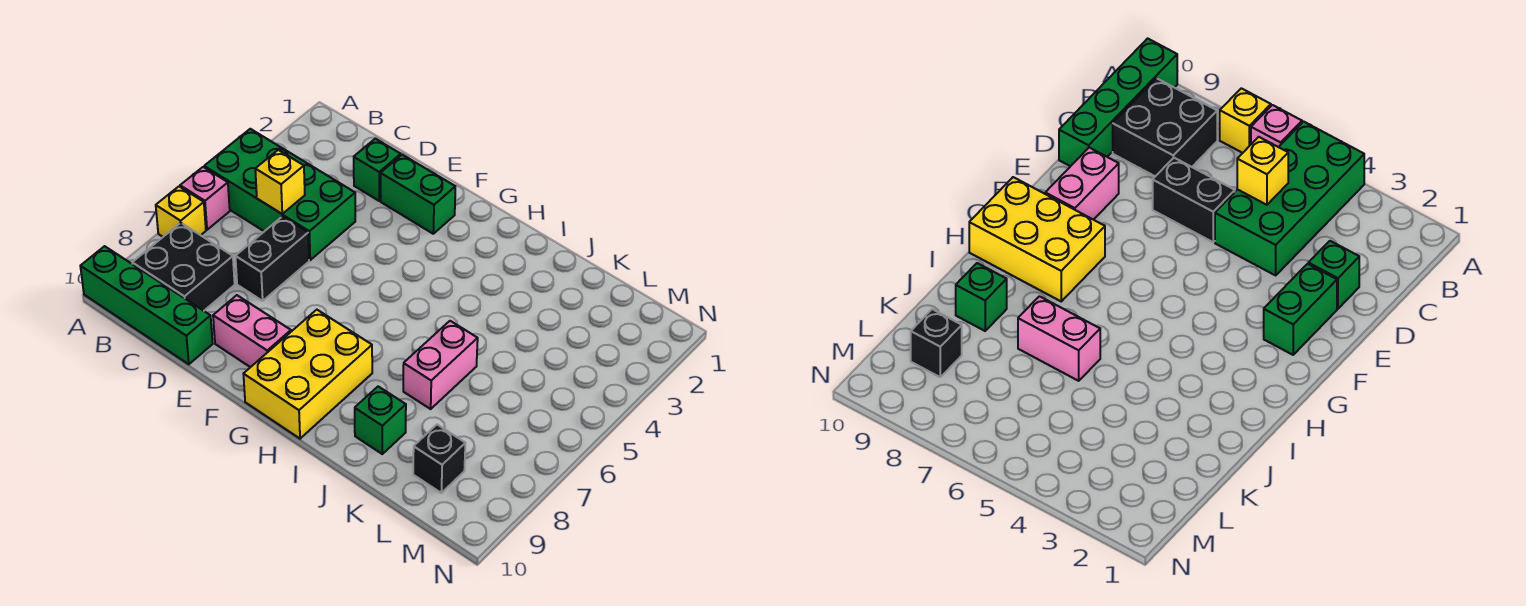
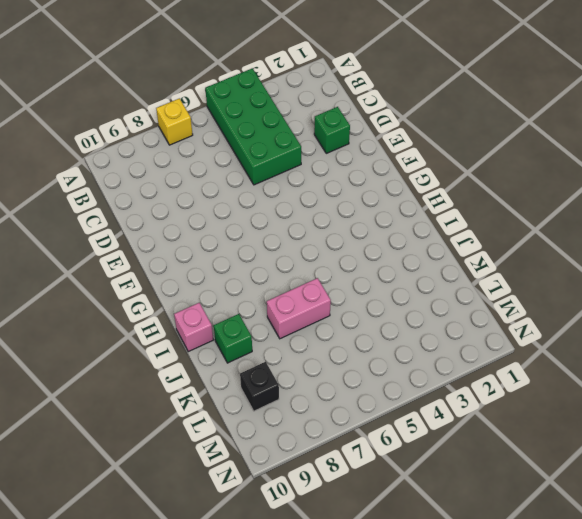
pink brick I10 level 1 -> pink brick A6 level 1
none -> green brick A10:D10 level 1
none -> black brick B8:C9 level 1
none -> black brick D6:D7 level 1

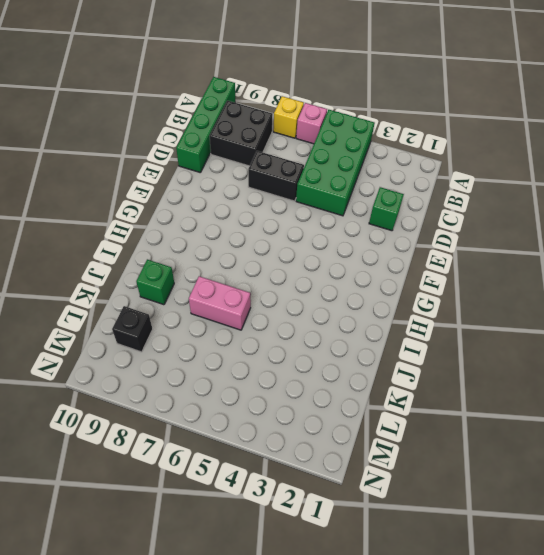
none -> green brick E2:F2 level 1
none -> pink brick E9:F9 level 1
none -> yellow brick G8:H10 level 1

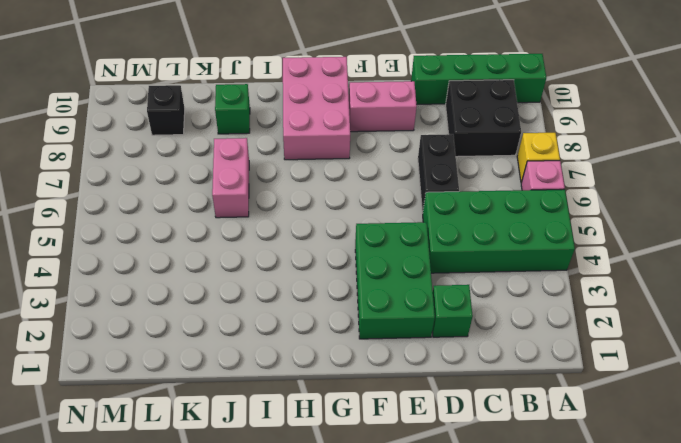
green brick E2:F4 level 1 -> green brick E2:F2 level 1
pink brick G8:H10 level 1 -> yellow brick G8:H10 level 1
none -> yellow brick C5 level 2

